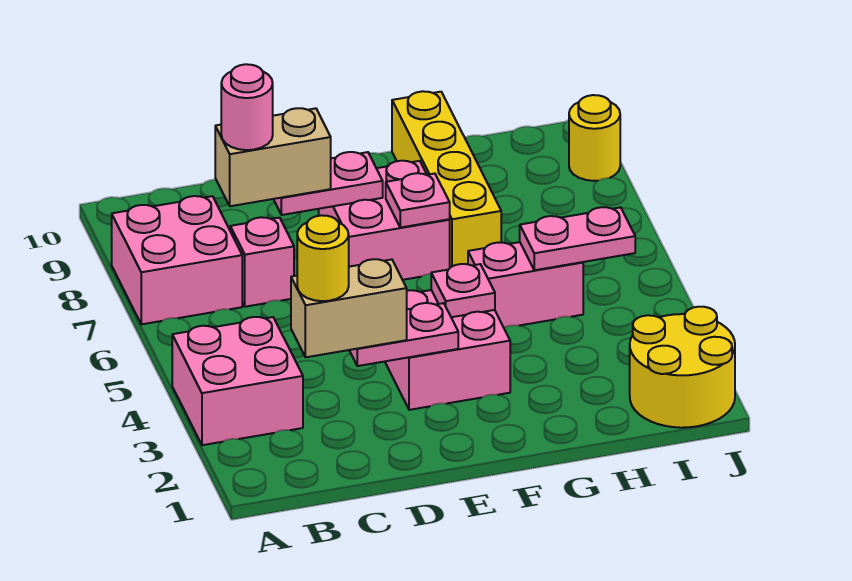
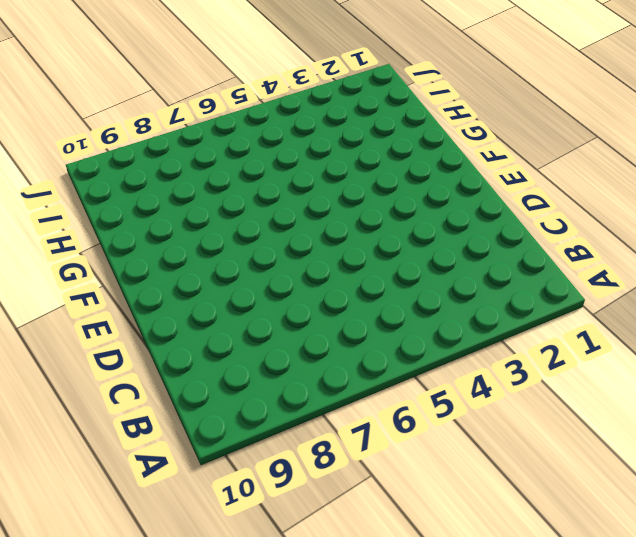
none -> pink brick A3:B4 level 1
none -> pink brick A7:B8 level 1
none -> pink brick C7 level 1

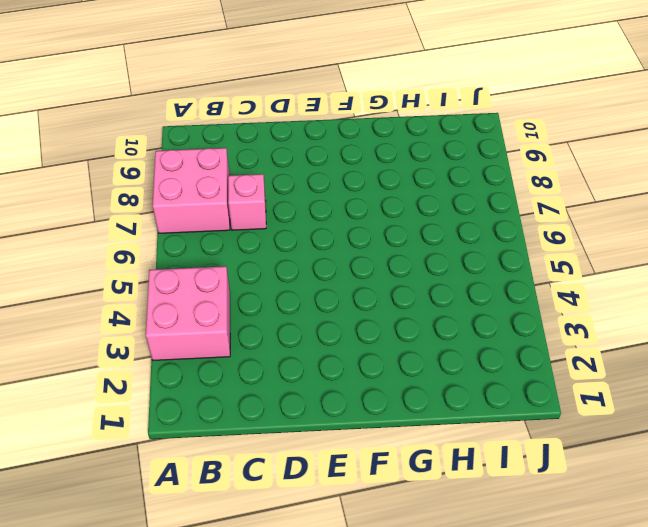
none -> pink brick E3:F4 level 1
none -> pink brick E7:F8 level 1
none -> pink brick G5:H5 level 1

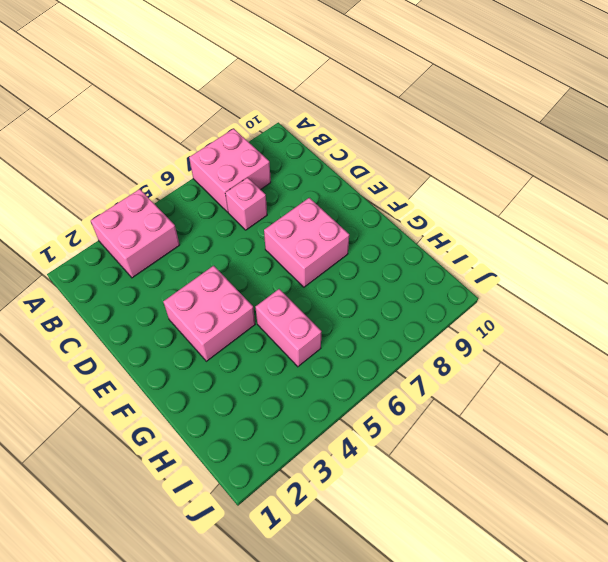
none -> yellow brick G7:G10 level 1
none -> yellow round brick I1:J2 level 1
none -> yellow round brick J9 level 1

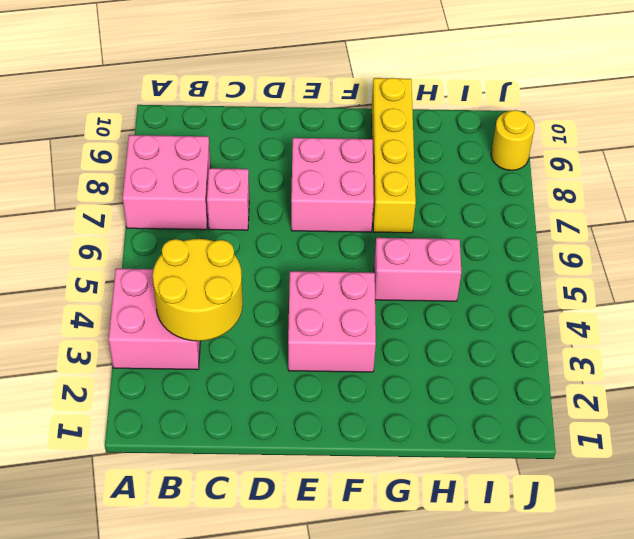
yellow round brick B3:C4 level 2 -> yellow round brick I1:J2 level 1
none -> pink plate D3:E3 level 2
none -> pink plate D8:E8 level 2
none -> pink plate F4 level 2

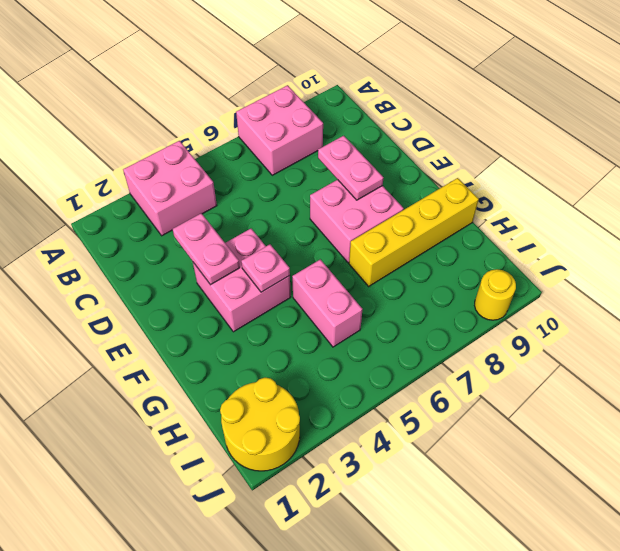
none -> pink brick C7 level 1
none -> pink plate F7 level 2
none -> pink plate H5:I5 level 2

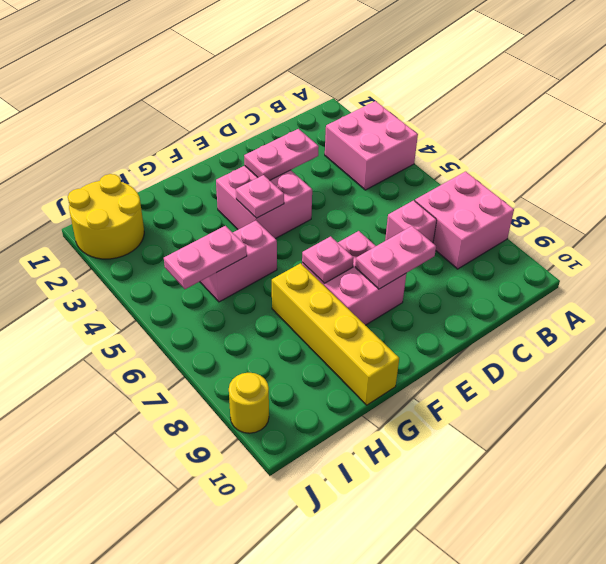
none -> tan brick C3:D3 level 3
none -> tan brick C8:D8 level 3
none -> yellow round brick C3 level 4

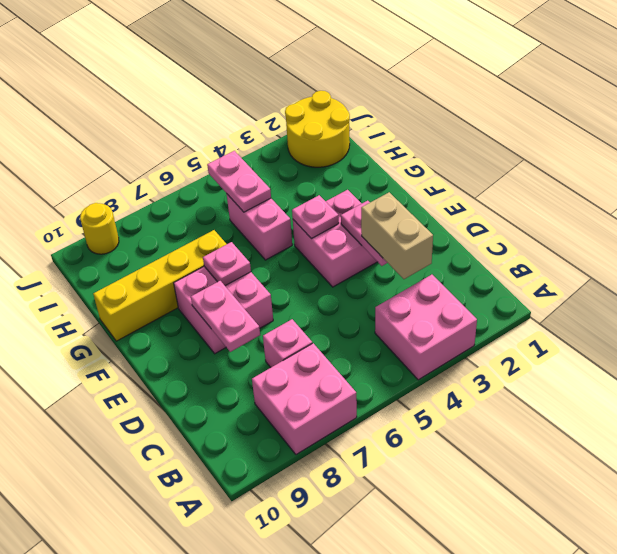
none -> tan brick C8:D8 level 3
none -> yellow round brick C3 level 4
none -> pink round brick C8 level 4

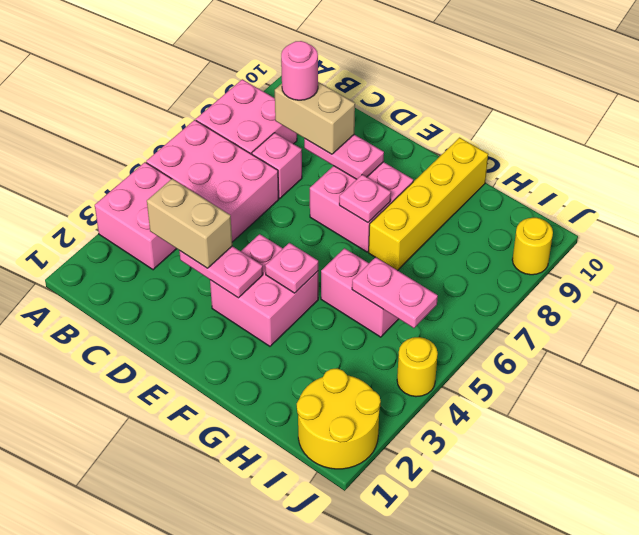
pink brick A5:C6 level 1 -> none
yellow round brick J4 level 1 -> yellow round brick C3 level 4

